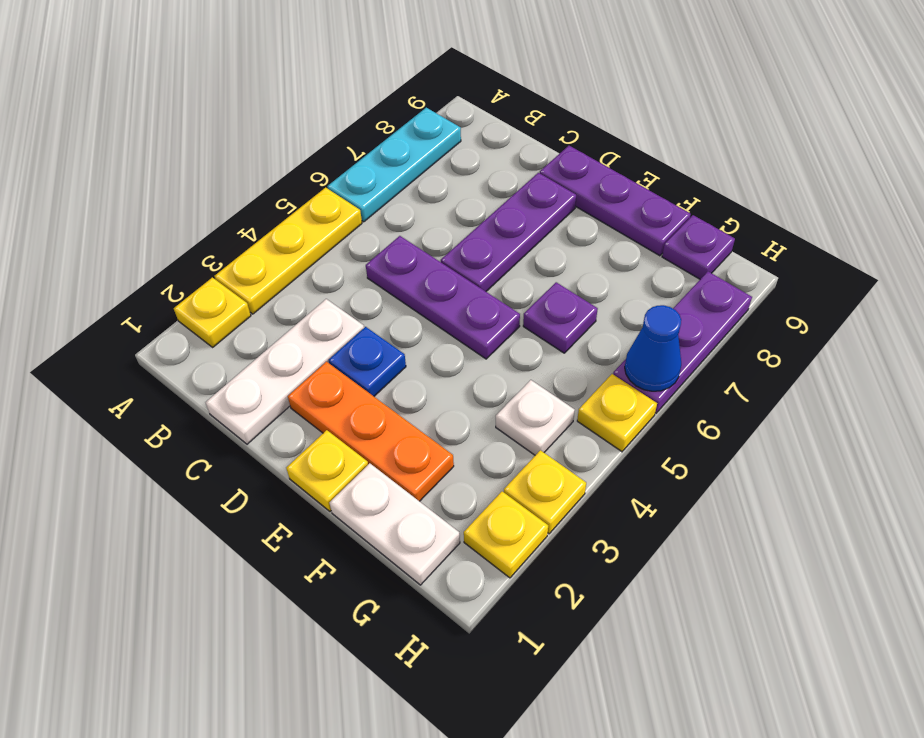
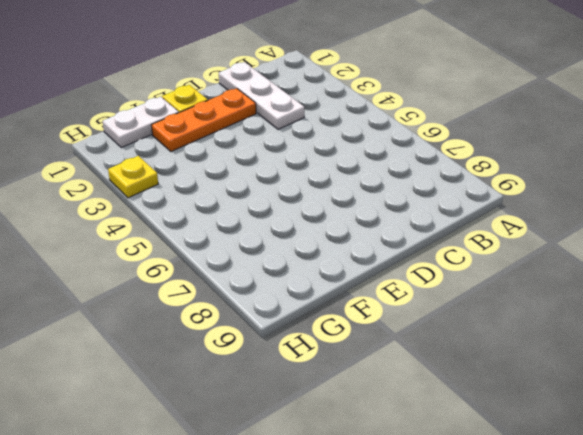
none -> yellow plate A2 level 1
none -> yellow plate A3:A5 level 1
none -> cyan plate A6:A8 level 1

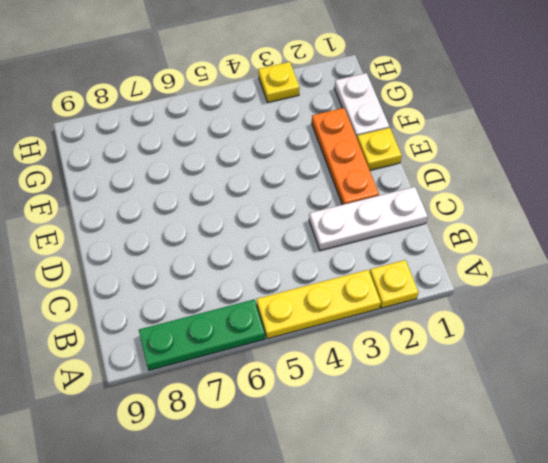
green plate A6:A8 level 1 -> cyan plate A6:A8 level 1
none -> purple plate C5:E5 level 1
none -> blue plate D3 level 1
none -> purple plate D6:D8 level 1

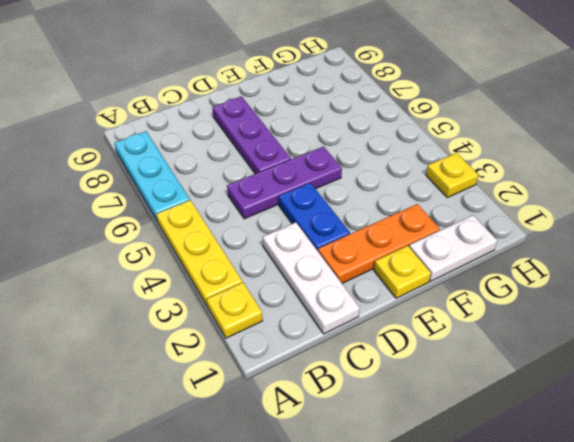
blue plate D3:D4 level 1 -> blue plate D3 level 1
none -> purple plate D9:F9 level 1
none -> purple plate F6 level 1
none -> white plate G4 level 1

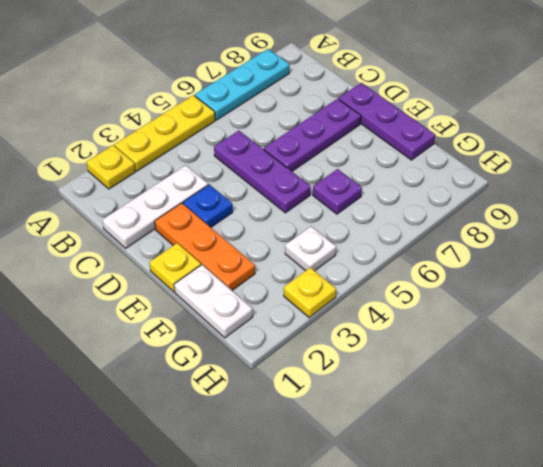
none -> purple plate G9 level 1
none -> yellow plate H2 level 1
none -> yellow plate H5 level 1

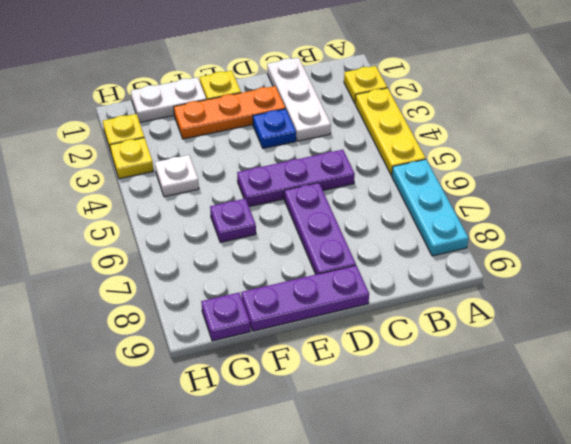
none -> yellow plate H5 level 1
none -> purple plate H6:H8 level 1
none -> blue cone H6 level 2

